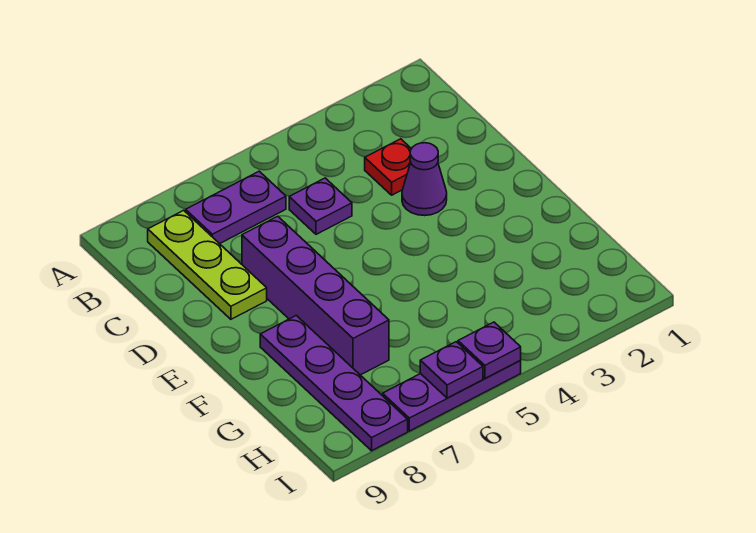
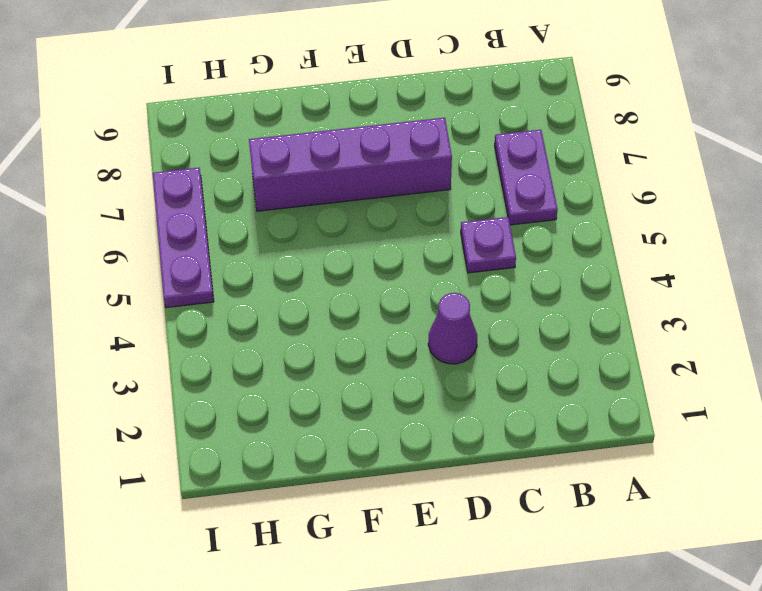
none -> lime plate B8:D8 level 1
none -> red plate C3 level 1

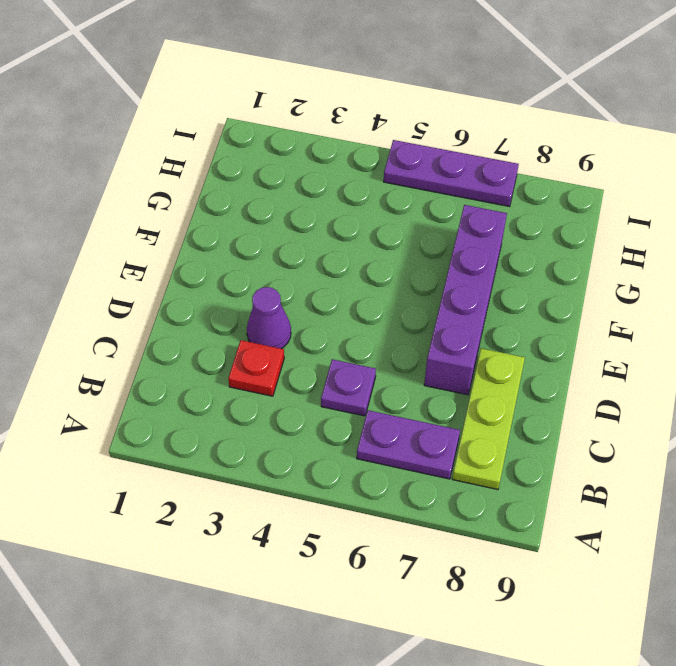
none -> purple plate F8:I8 level 1
none -> purple plate I5 level 2

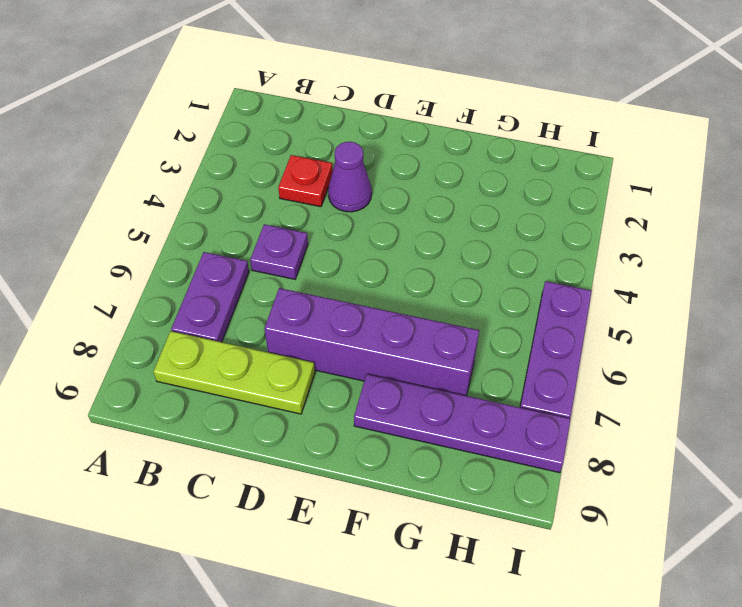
none -> purple plate I5 level 2
none -> purple plate I6 level 2

